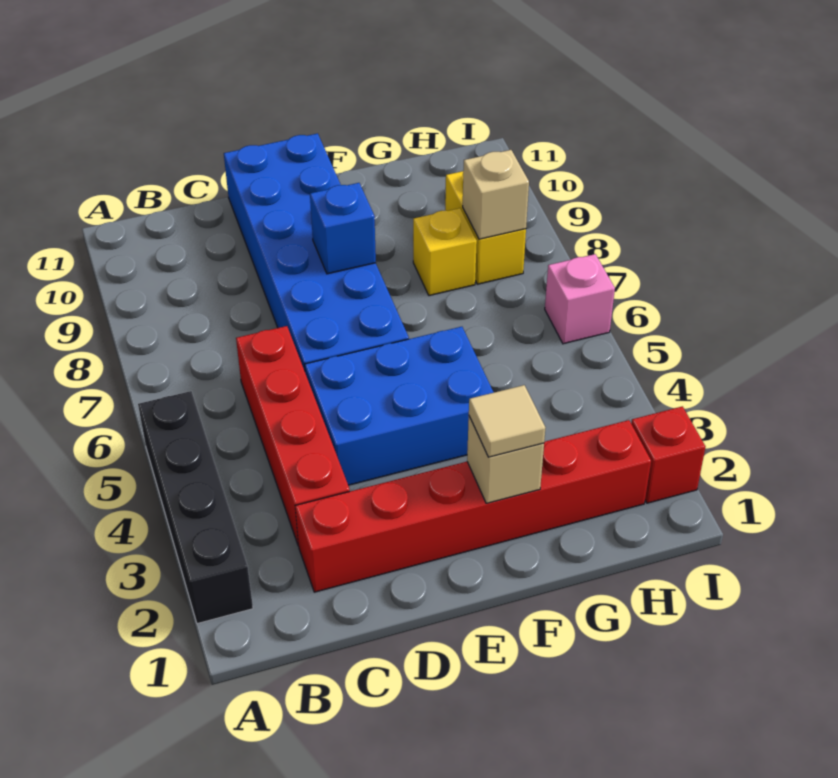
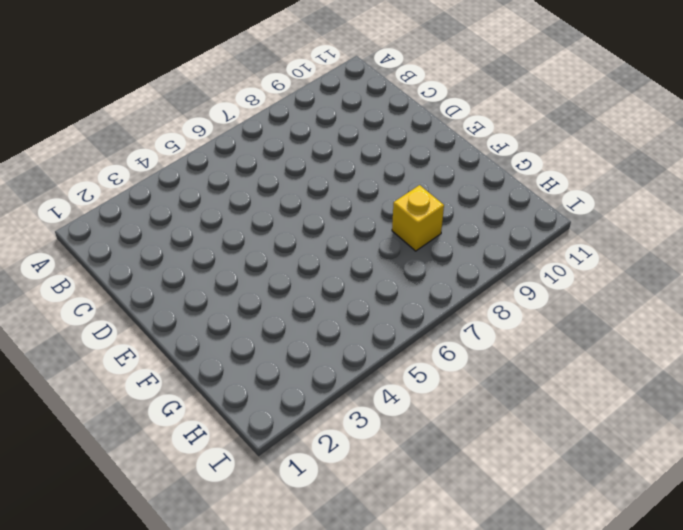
none -> black brick A2:A5 level 1
none -> red brick C2:H2 level 1
none -> red brick C3:C6 level 1

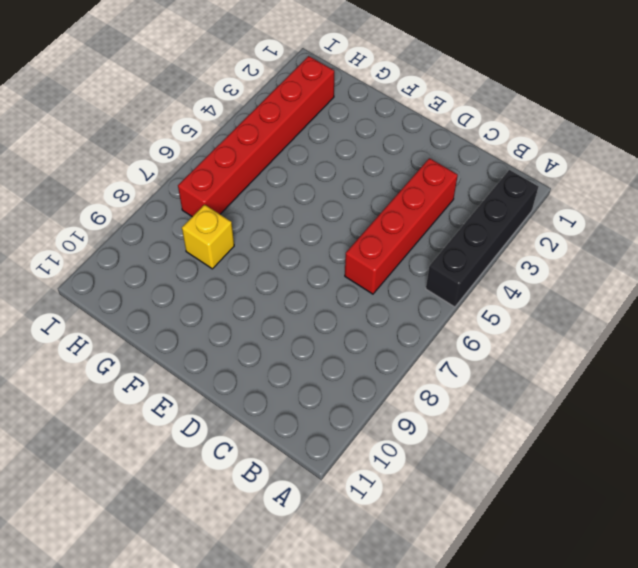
red brick H2:H7 level 1 -> red brick C2:H2 level 1
none -> blue brick D4:F5 level 1
none -> blue brick D6:E11 level 1
none -> yellow brick H8:H9 level 1

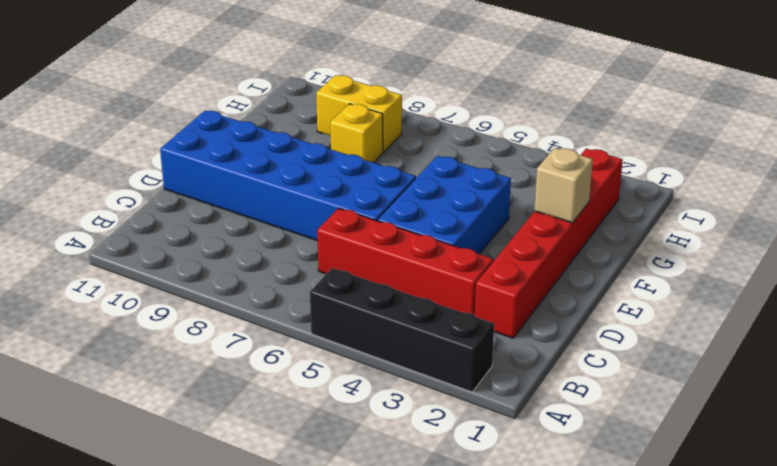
none -> red brick I2 level 1
none -> pink brick I6 level 1
none -> blue brick E8 level 2

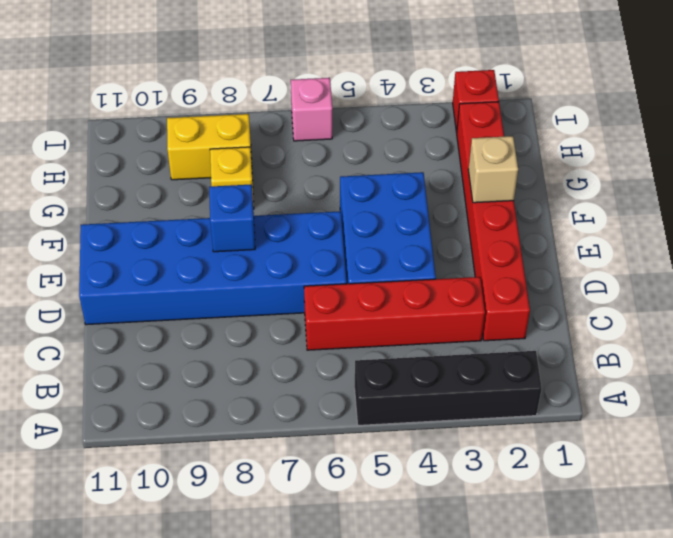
none -> tan brick H8 level 2
none -> tan tile F2 level 3

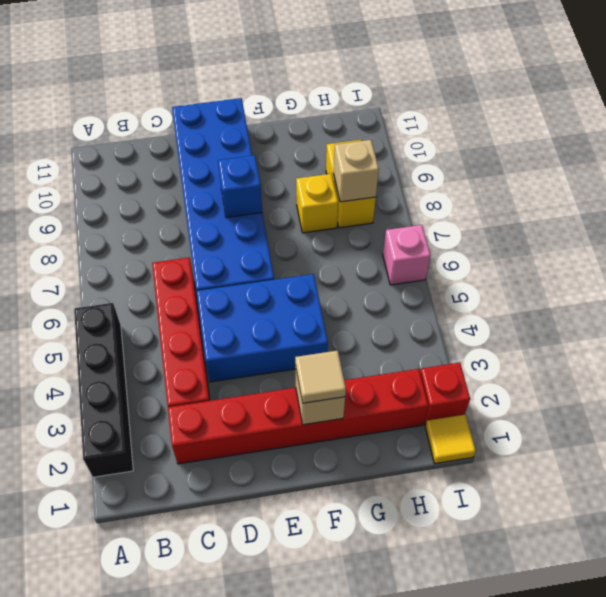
yellow tile I1 level 1 -> none

